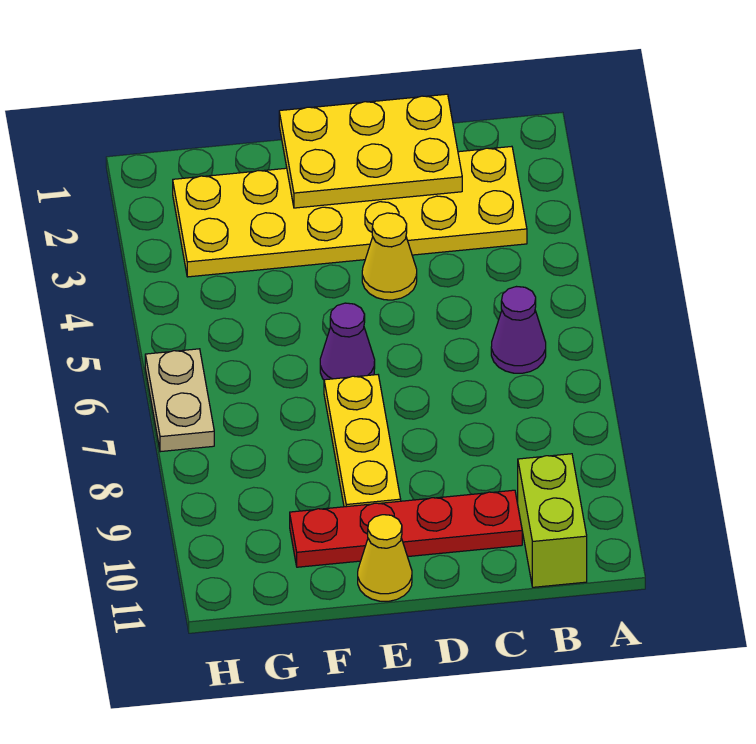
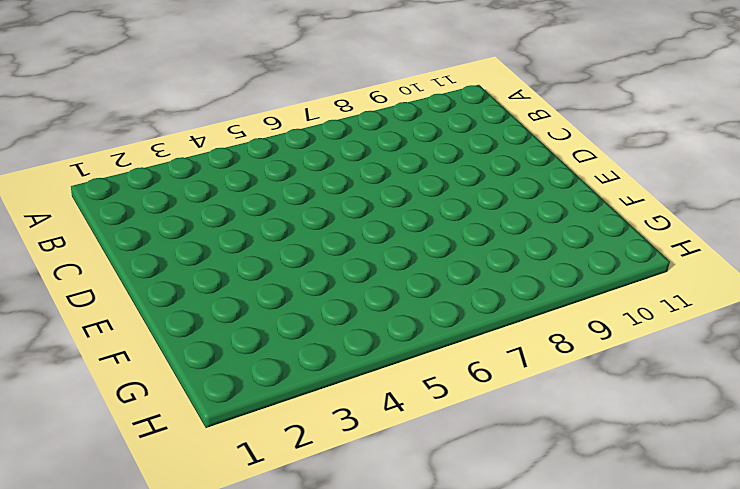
none -> yellow plate B2:G3 level 1
none -> purple cone B6 level 1

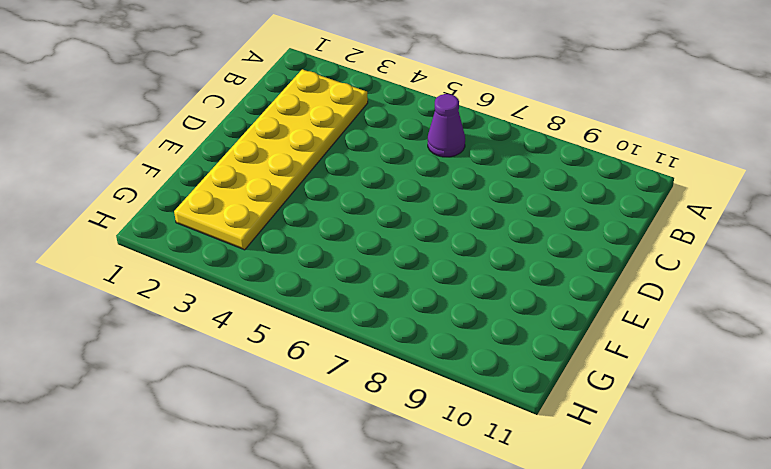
none -> lime brick B10:B11 level 1
none -> red plate C10:F10 level 1

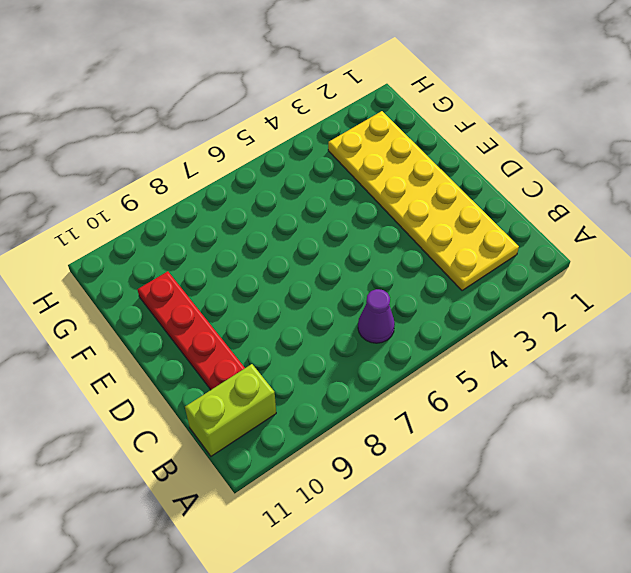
none -> yellow cone D4 level 1
none -> purple cone E6 level 1

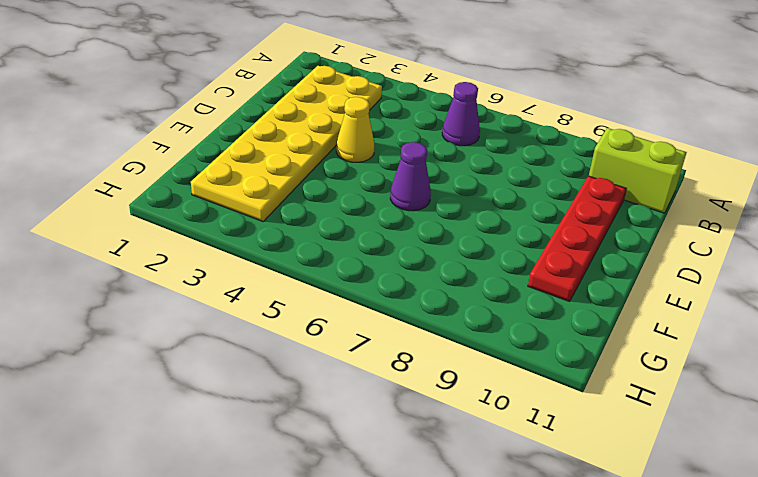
none -> yellow plate E7:E9 level 1
none -> yellow cone E11 level 1

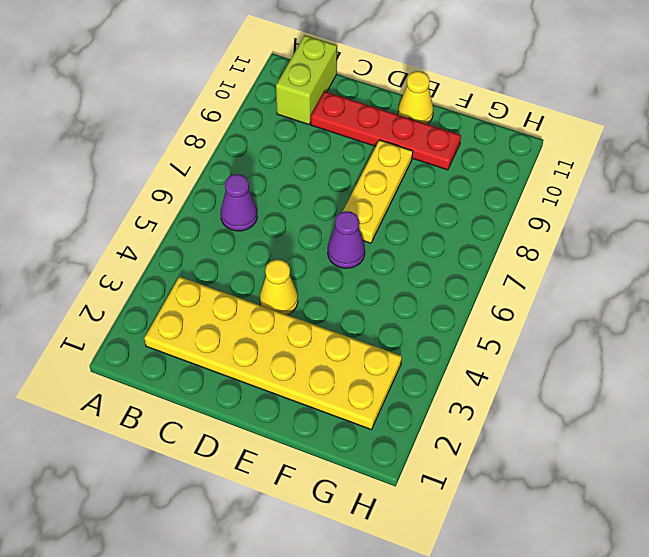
none -> tan plate H6:H7 level 1
none -> yellow plate C1:E2 level 2

